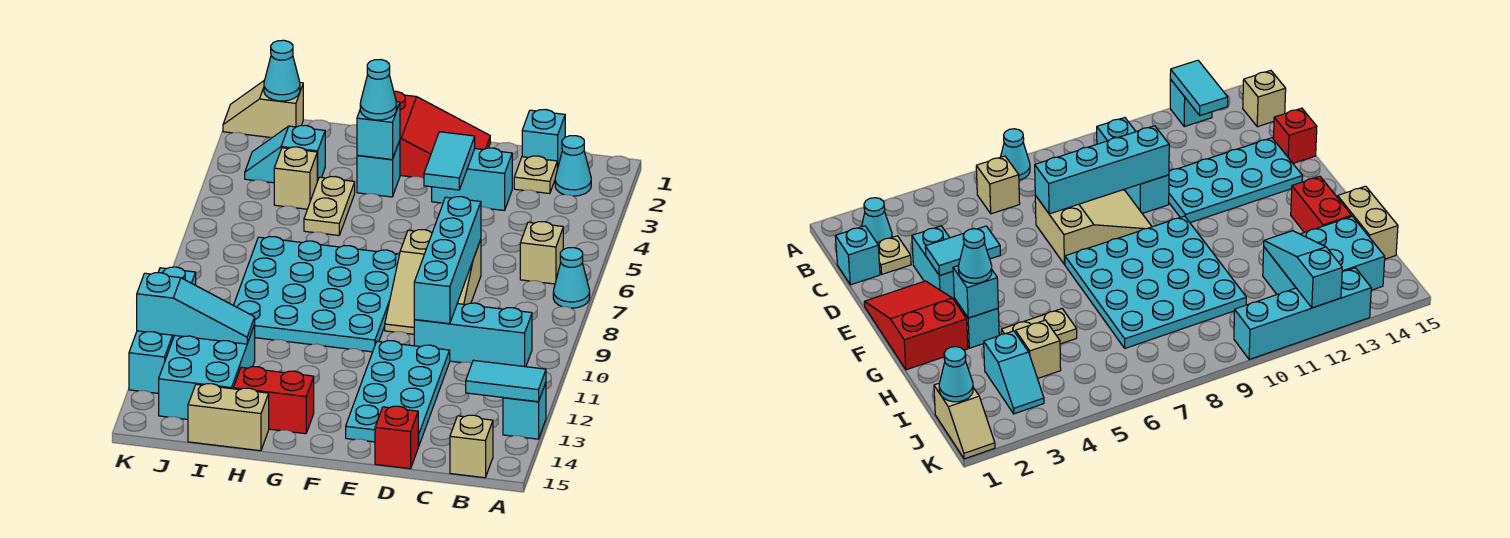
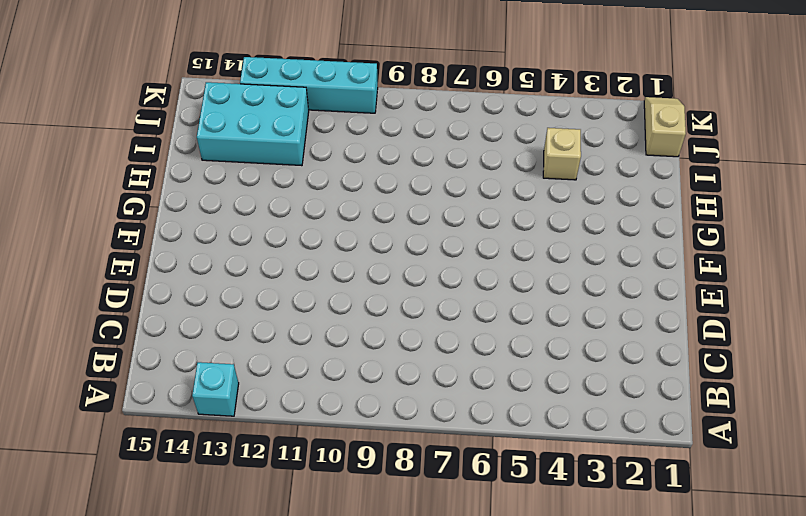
none -> cyan cone A7 level 1
none -> cyan cone B2 level 1
none -> tan brick B6 level 1
none -> cyan brick B10:D10 level 1

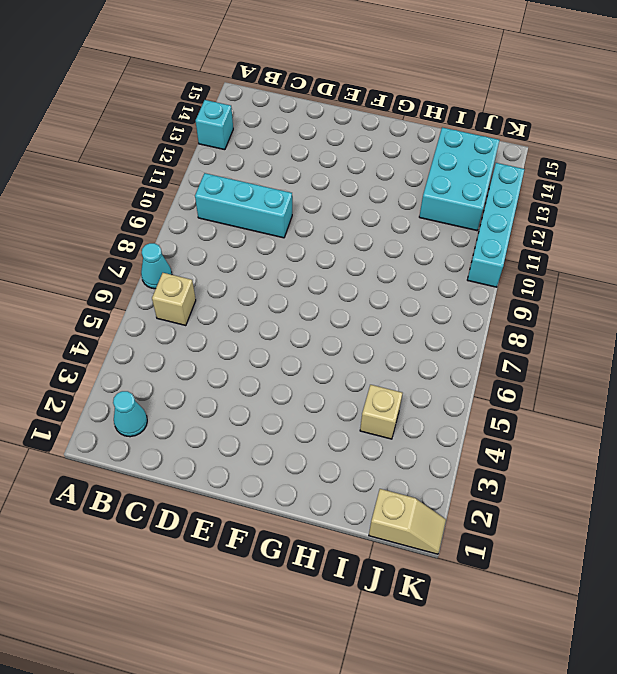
none -> tan brick B15 level 1
none -> cyan brick C1 level 1
none -> tan plate C2 level 1
none -> cyan brick D3:E3 level 1

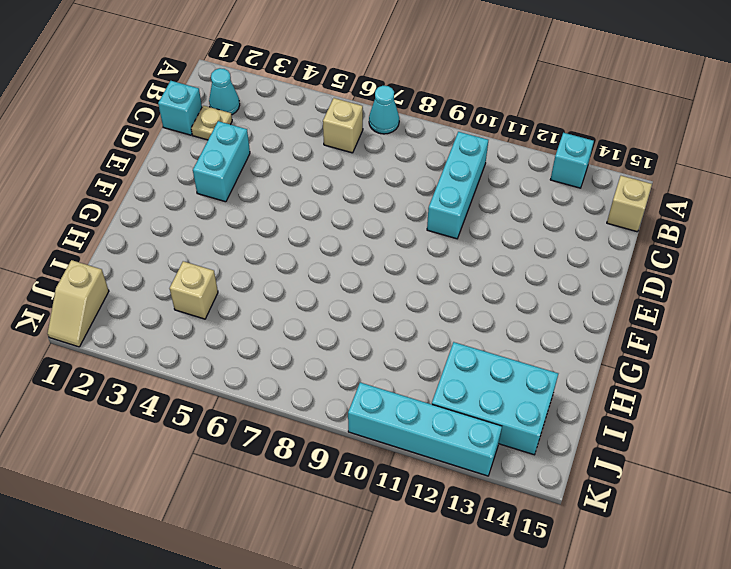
none -> tan slope D7:E9 level 1 top 7
none -> cyan plate D11:E14 level 1
none -> red brick D15 level 1
none -> red slope E1:G2 level 1 top G

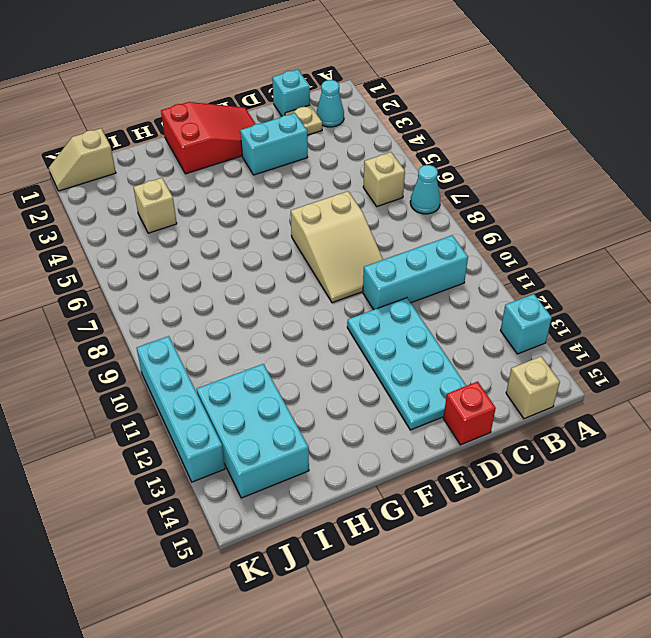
none -> cyan plate F7:I10 level 1
none -> cyan brick G3 level 1
none -> red brick G14:H14 level 1
none -> tan plate H4:H5 level 1

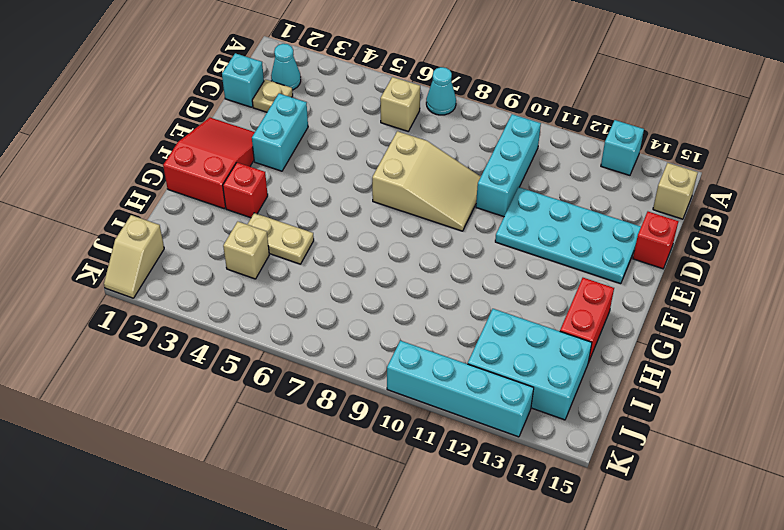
red brick G3 level 1 -> cyan brick G3 level 1
none -> cyan plate F7:I10 level 1
none -> tan brick H15:I15 level 1
none -> cyan slope I3:J3 level 1 top I
none -> cyan tile A13:B13 level 2

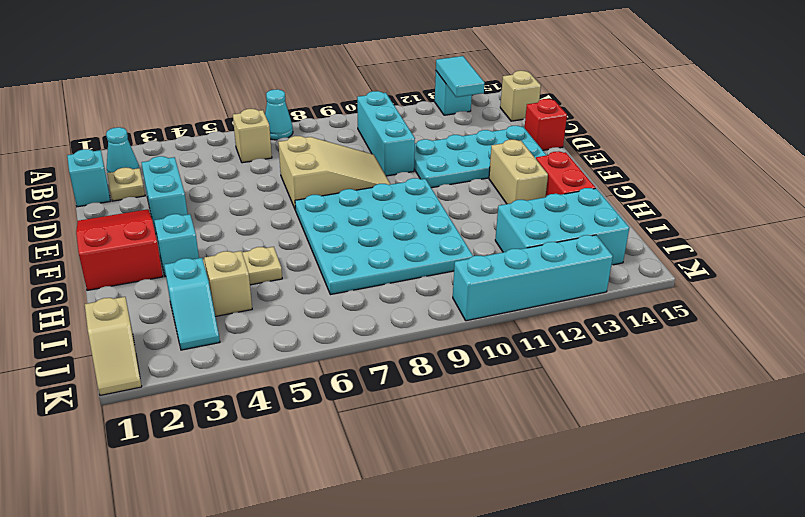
tan brick F13:G13 level 1 -> tan brick H15:I15 level 1
none -> cyan brick D7:D10 level 2
none -> cyan tile E3:E4 level 2
none -> cyan brick G3 level 2
none -> cyan slope I12:K12 level 2 top K

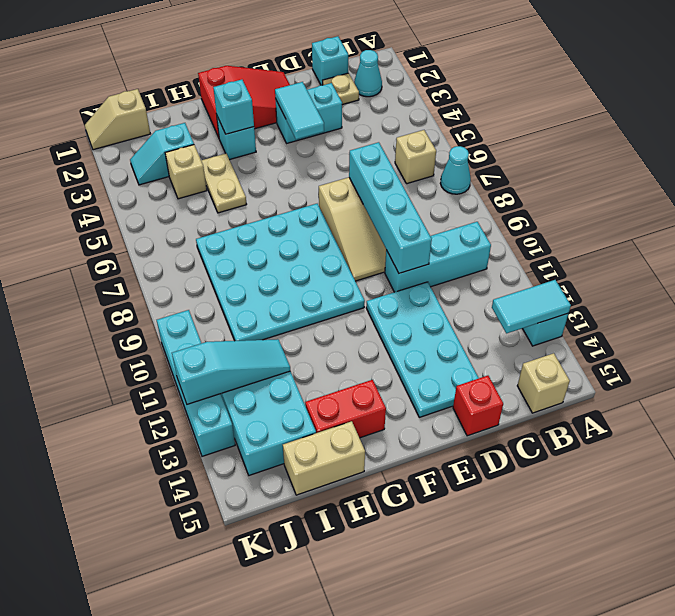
none -> cyan cone J1 level 2
none -> cyan cone G3 level 3

